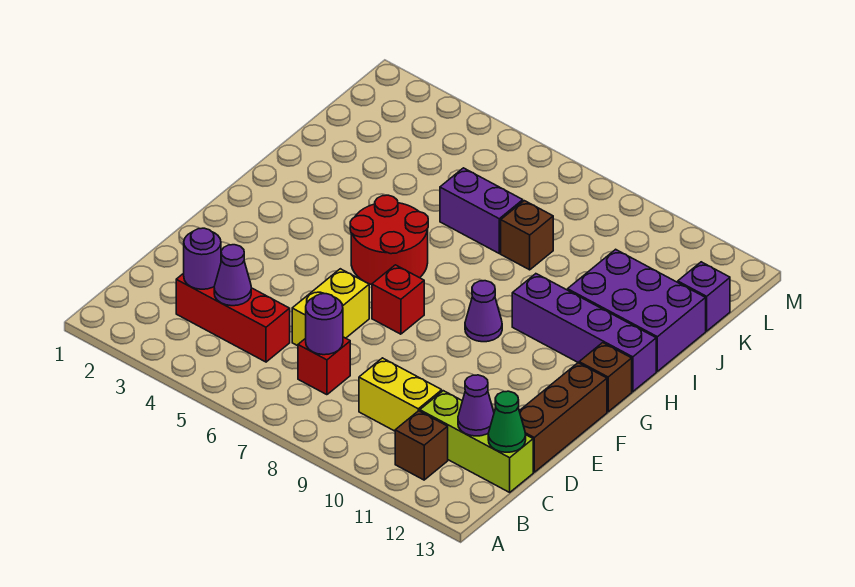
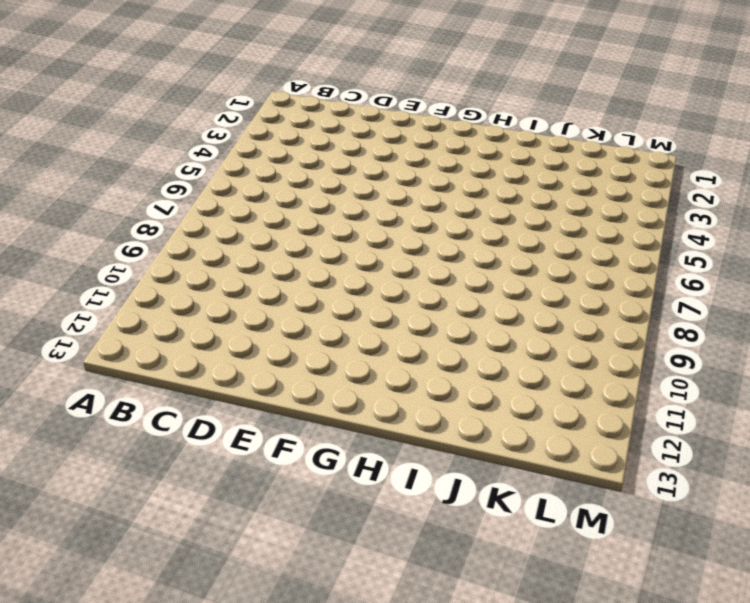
none -> brown brick B11 level 1
none -> red brick C3:C5 level 1
none -> red brick C7 level 1

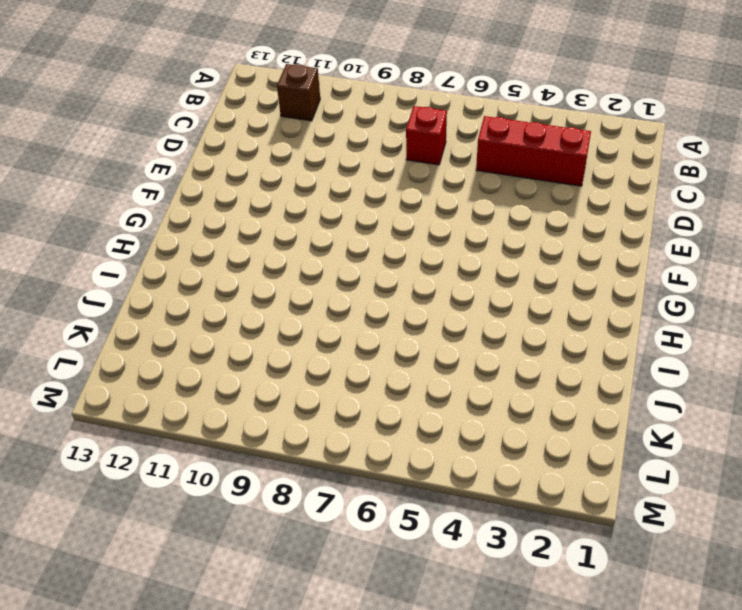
none -> yellow brick C9:C10 level 1
none -> lime brick C11:C13 level 1
none -> yellow brick D6:E6 level 1

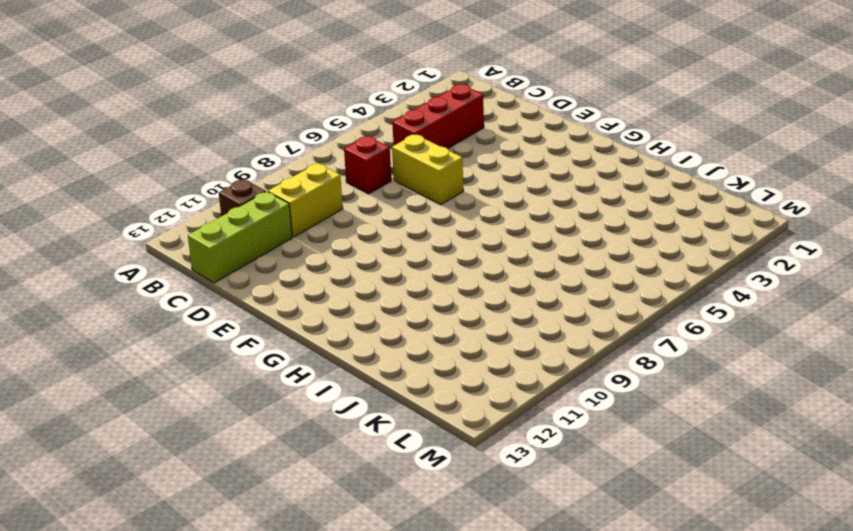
none -> brown brick D13:F13 level 1
none -> red brick F7 level 1
none -> red round brick G5:H6 level 1

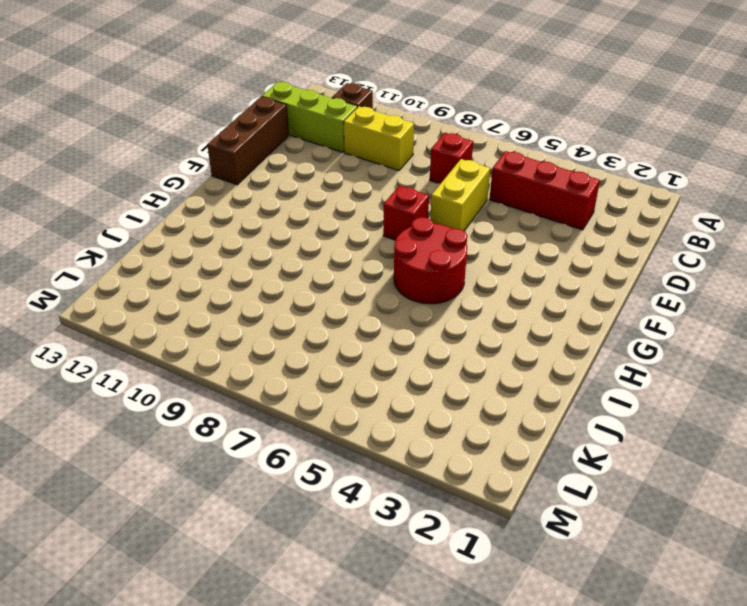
none -> purple cone G9 level 1
none -> brown brick G13 level 1
none -> purple brick H10:H13 level 1

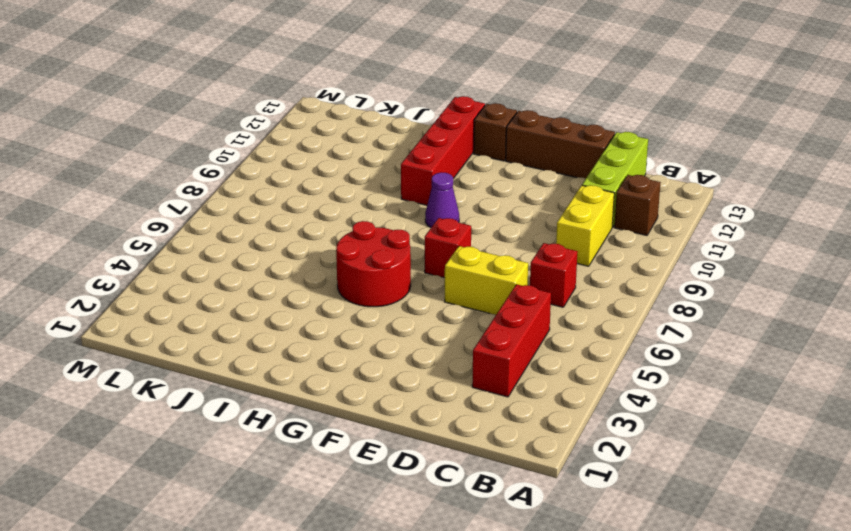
red brick H10:H13 level 1 -> purple brick H10:H13 level 1
none -> purple brick I11:J13 level 1
none -> purple brick J6:J7 level 1
none -> brown brick J8 level 1

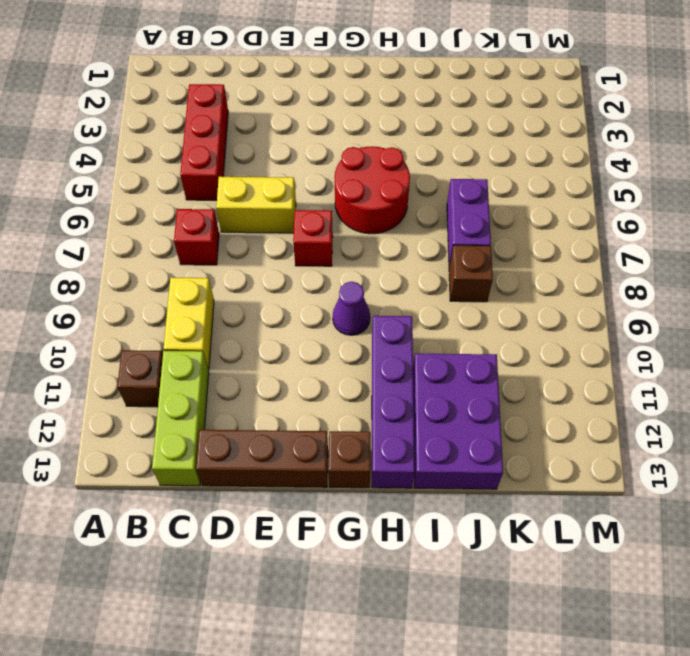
none -> purple brick K13 level 1
none -> purple round brick C3 level 2
none -> purple cone C4 level 2

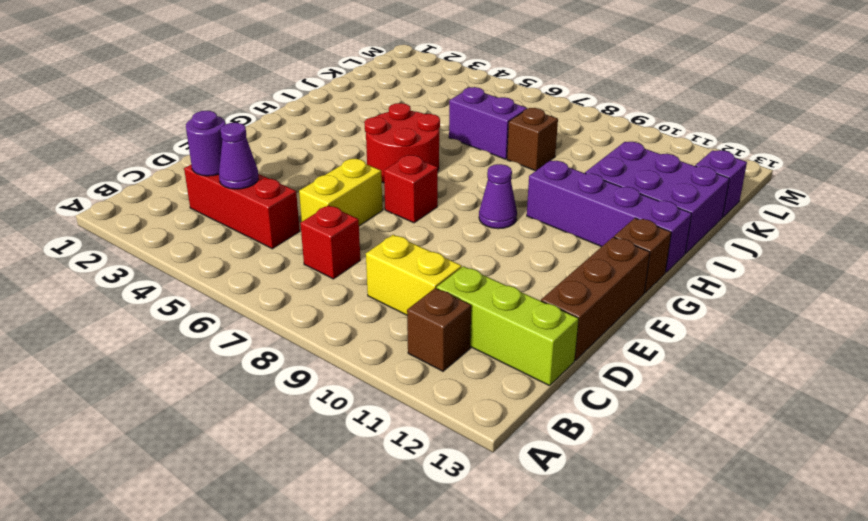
none -> purple round brick C7 level 2
none -> purple cone C12 level 2
none -> green cone C13 level 2

